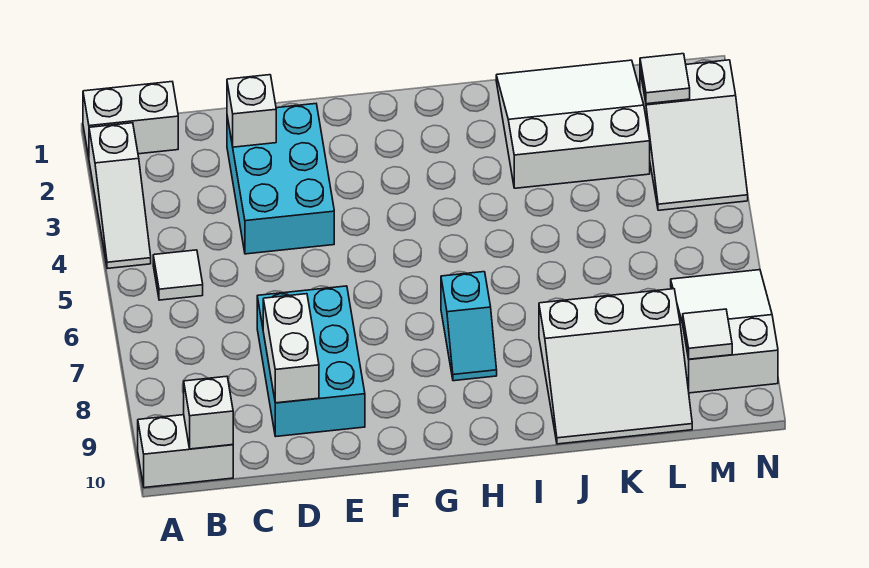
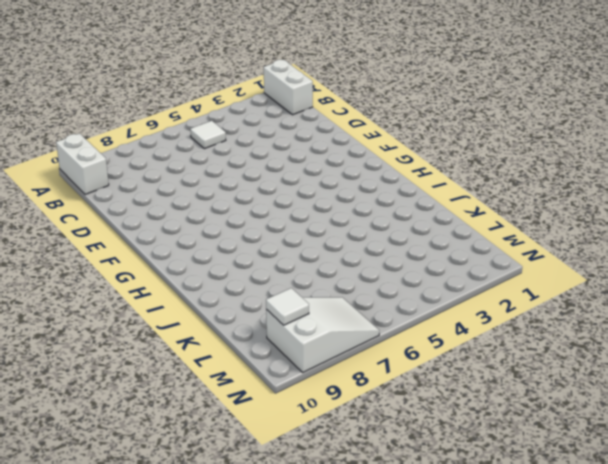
none -> white slope A2:A4 level 1 top 2
none -> cyan brick D2:E4 level 1
none -> cyan brick D7:E9 level 1

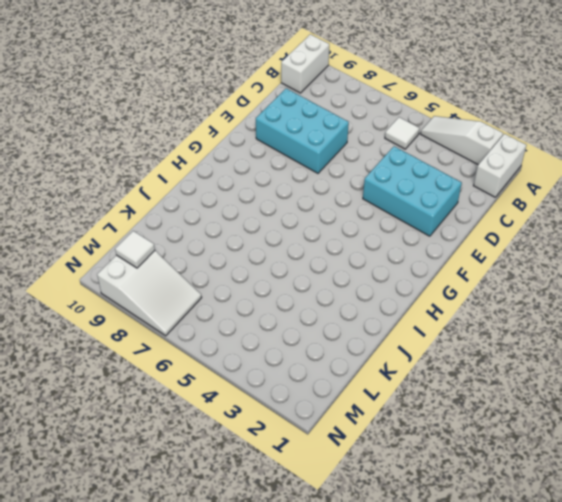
none -> cyan slope H7:H8 level 1 top 7
none -> white slope J1:L3 level 1 top 3
none -> white slope J8:L10 level 1 top 8

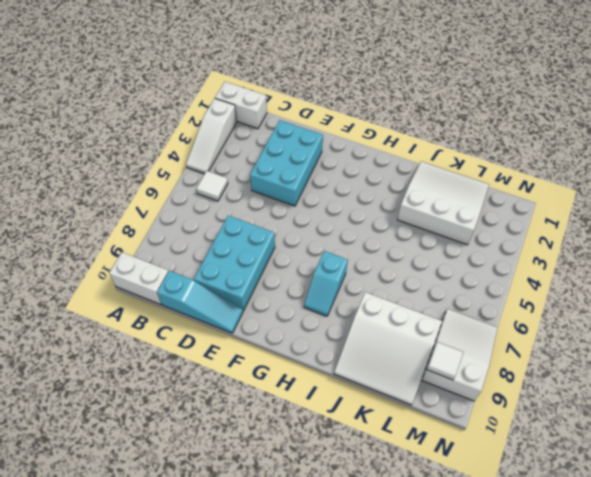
cyan slope C10:E10 level 1 top C -> none
none -> white slope M2:N4 level 1 top 2
none -> white brick B10 level 2
none -> white brick D2 level 2

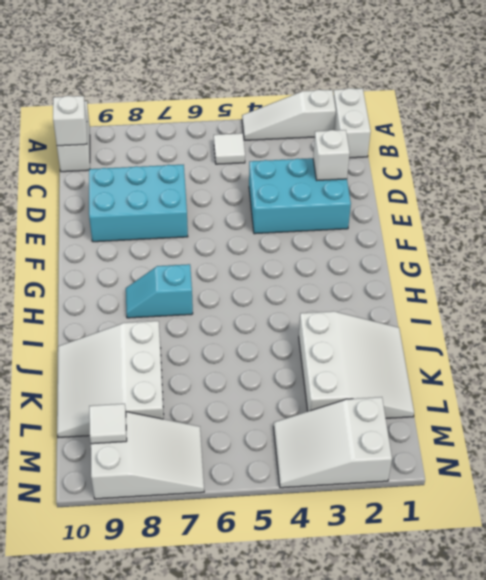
none -> white brick D8:D9 level 2
none -> white tile M2 level 2

